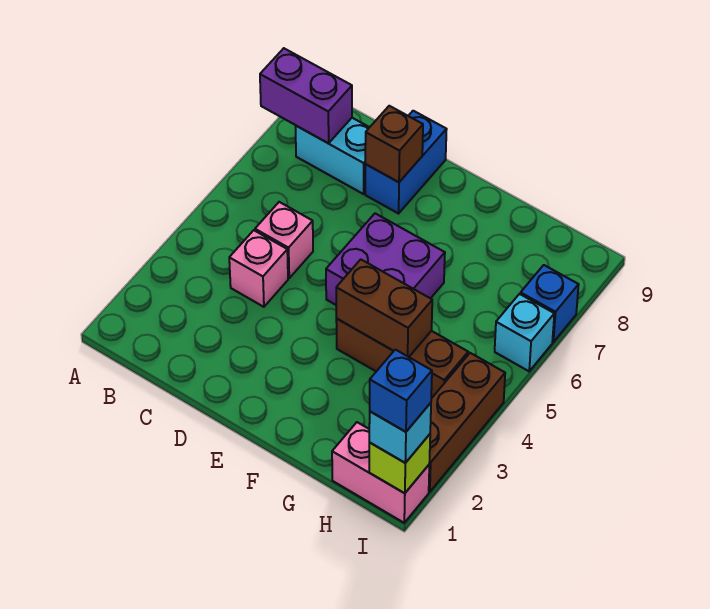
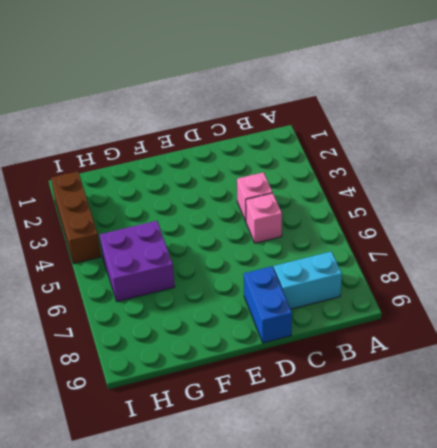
purple brick G5:H6 level 1 -> purple brick E5:F6 level 1
none -> brown brick F4:H4 level 1
none -> pink brick H1:I1 level 1
none -> cyan brick I6 level 1

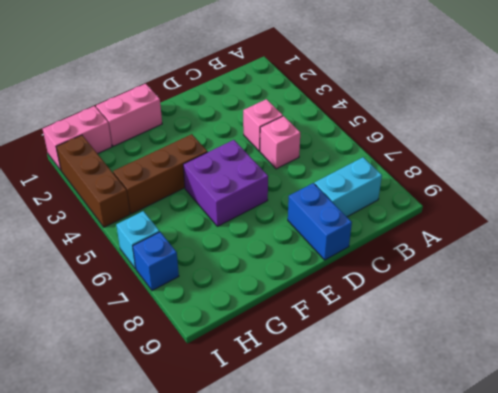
pink brick F1:G1 level 1 -> none
none -> purple brick A8:B8 level 2
none -> brown brick D8 level 2
none -> brown brick F4:G4 level 2

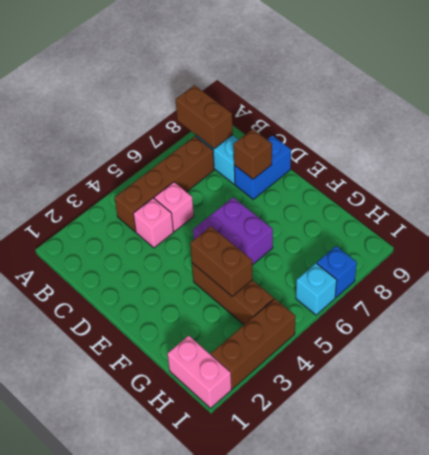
brown brick A8:B8 level 2 -> purple brick A8:B8 level 2
brown brick B4:B7 level 1 -> none
none -> lime brick I1 level 2
none -> cyan brick I1 level 3
none -> blue brick I1 level 4

